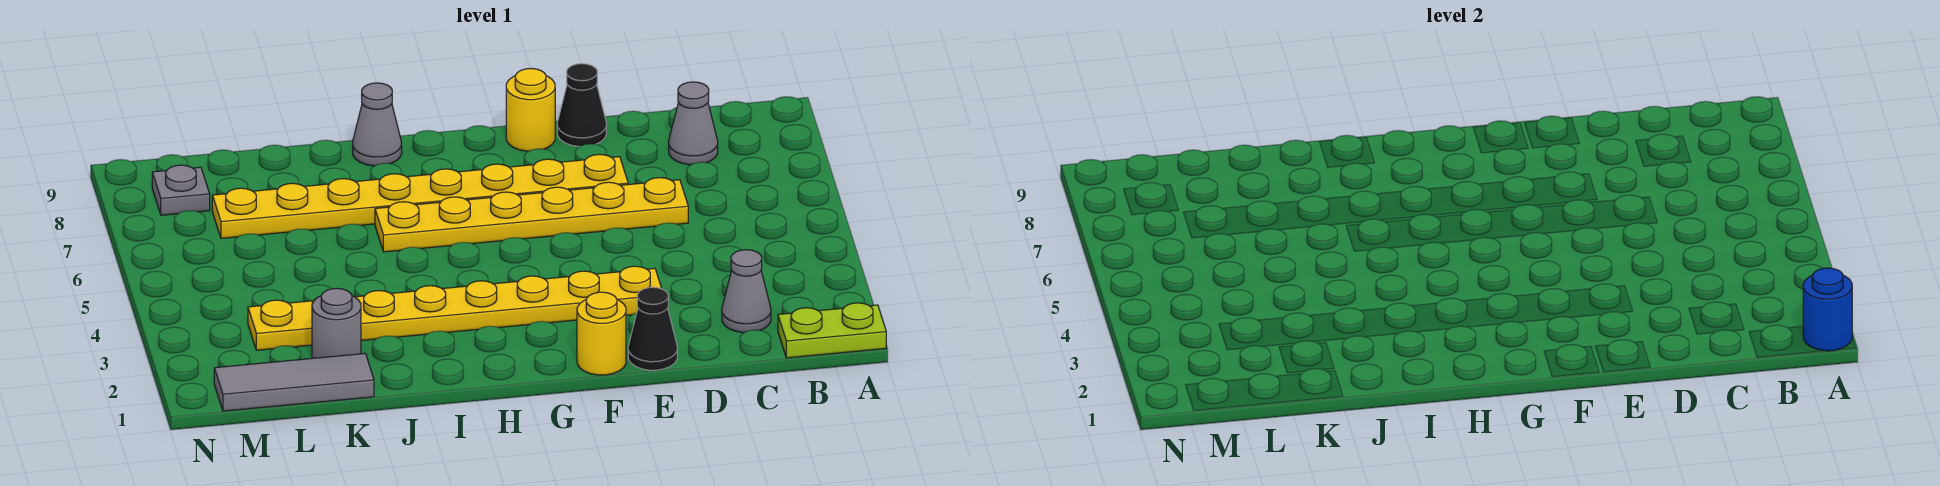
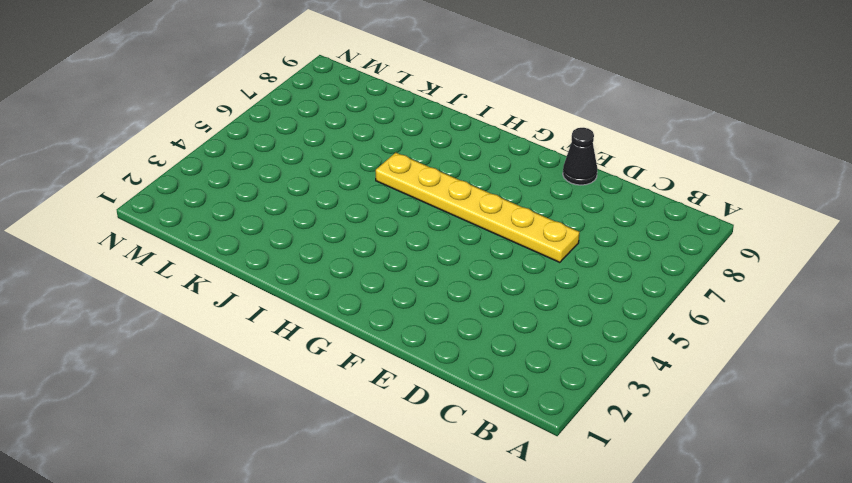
none -> lime plate A1:B1 level 1
none -> grey cone C2 level 1
none -> grey cone C8 level 1

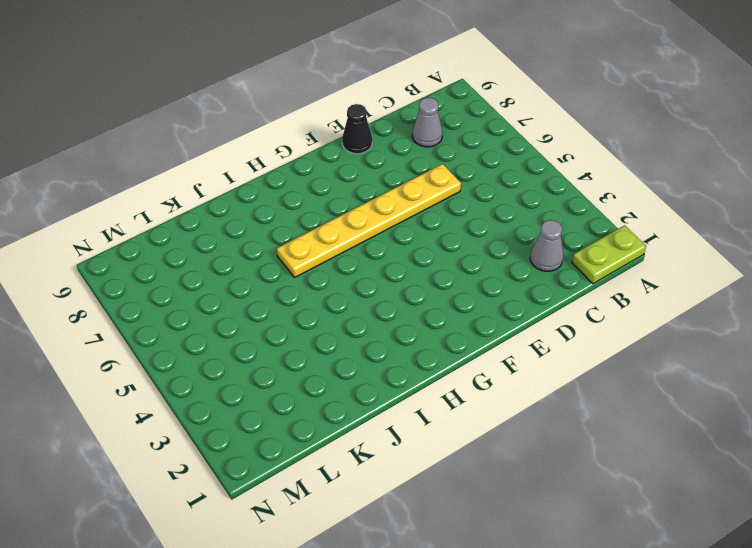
none -> black cone E1 level 1
none -> yellow plate E3:L3 level 1
none -> yellow plate E7:L7 level 1

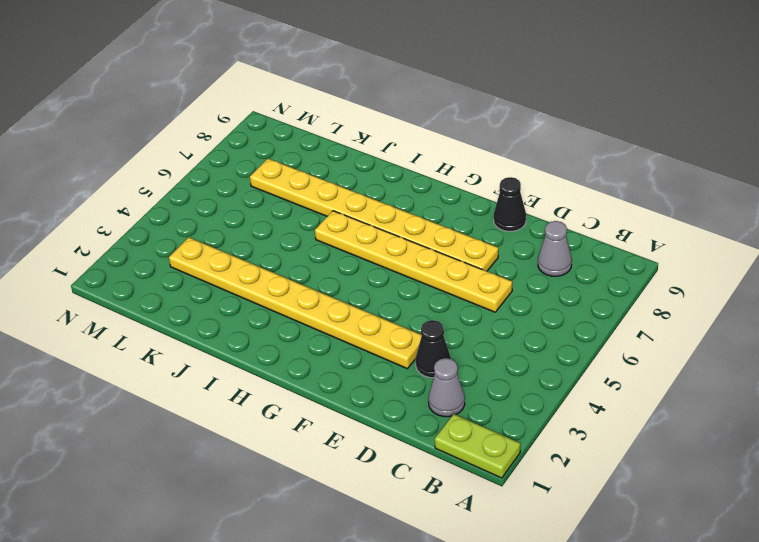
black cone D3 level 1 -> black cone E1 level 1
none -> yellow round brick F1 level 1
none -> yellow round brick F9 level 1
none -> grey cone I9 level 1

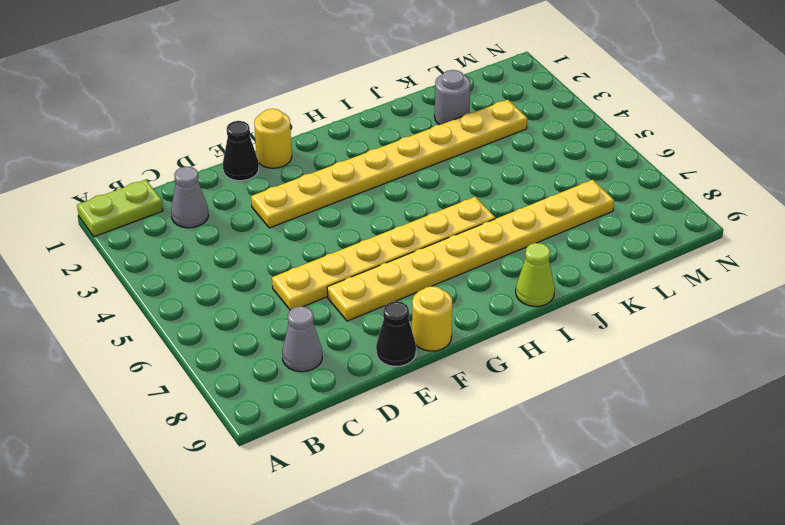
lime cone I9 level 1 -> grey cone I9 level 1
none -> grey tile K1:M1 level 1
none -> grey plate M8 level 1
none -> blue round brick A1 level 2

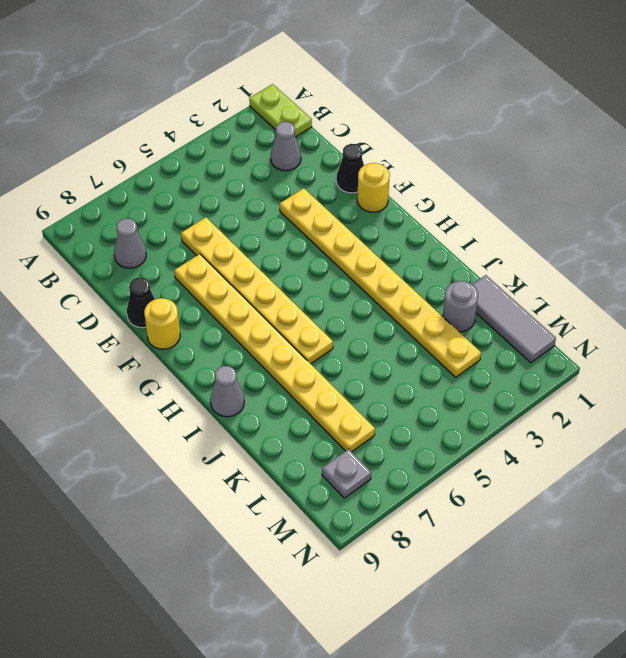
none -> blue round brick A1 level 2

